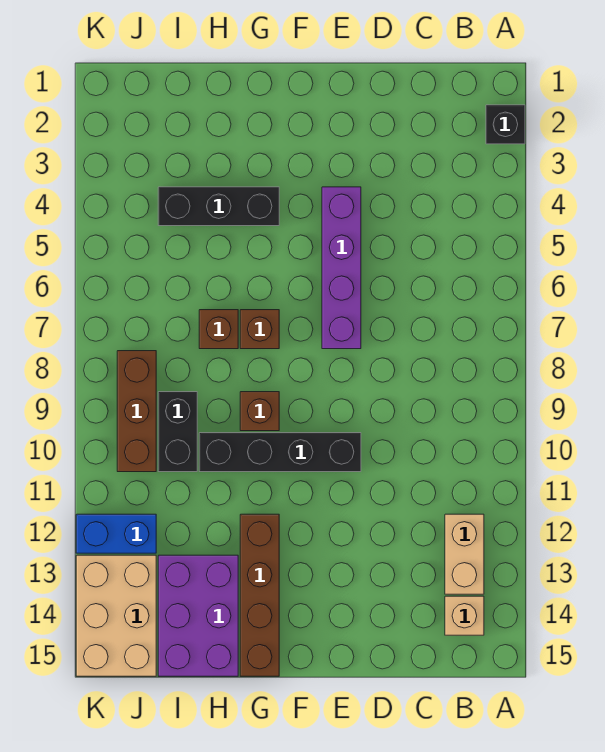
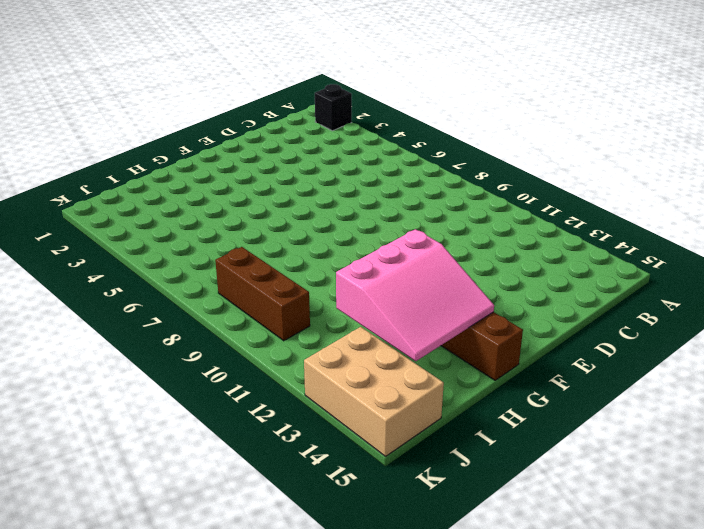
pink slope G12:I14 level 2 top 12 -> none
none -> tan brick B12:B13 level 1
none -> tan brick B14 level 1
none -> purple brick E4:E7 level 1

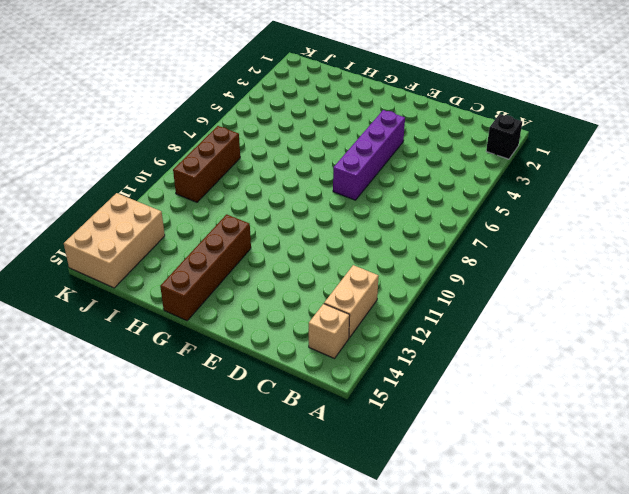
none -> black brick E10:H10 level 1
none -> black brick G4:I4 level 1
none -> brown brick G7 level 1

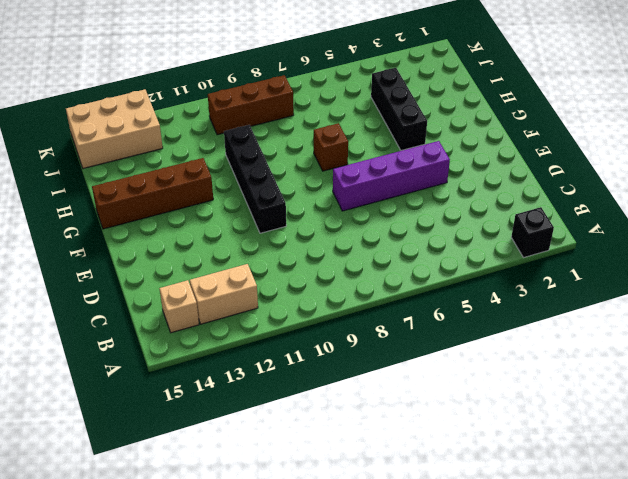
none -> brown brick G9 level 1
none -> brown brick H7 level 1
none -> purple brick H13:I15 level 1

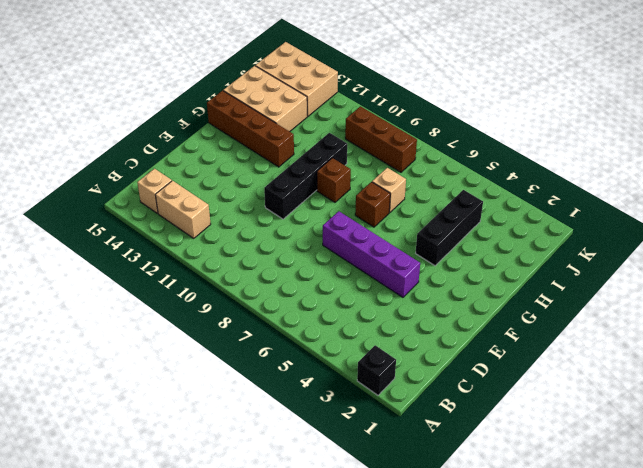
tan brick H7 level 1 -> brown brick H7 level 1
tan brick H13:I15 level 1 -> purple brick H13:I15 level 1
none -> black brick I9:I10 level 1
none -> blue brick J12:K12 level 1

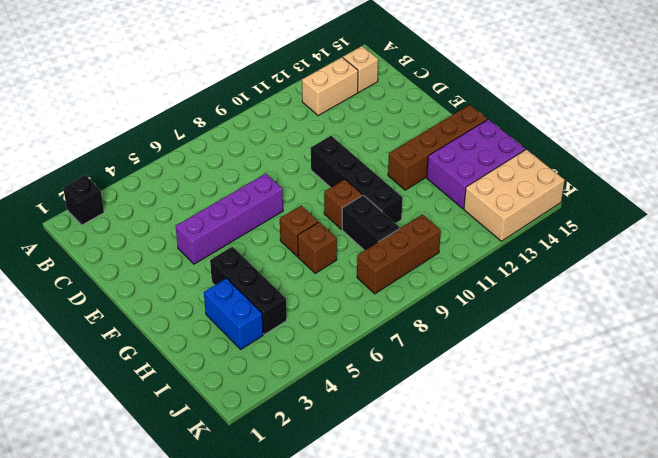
blue brick H3:I3 level 1 -> blue brick J12:K12 level 1
black brick H9:I9 level 1 -> black brick I9:I10 level 1

